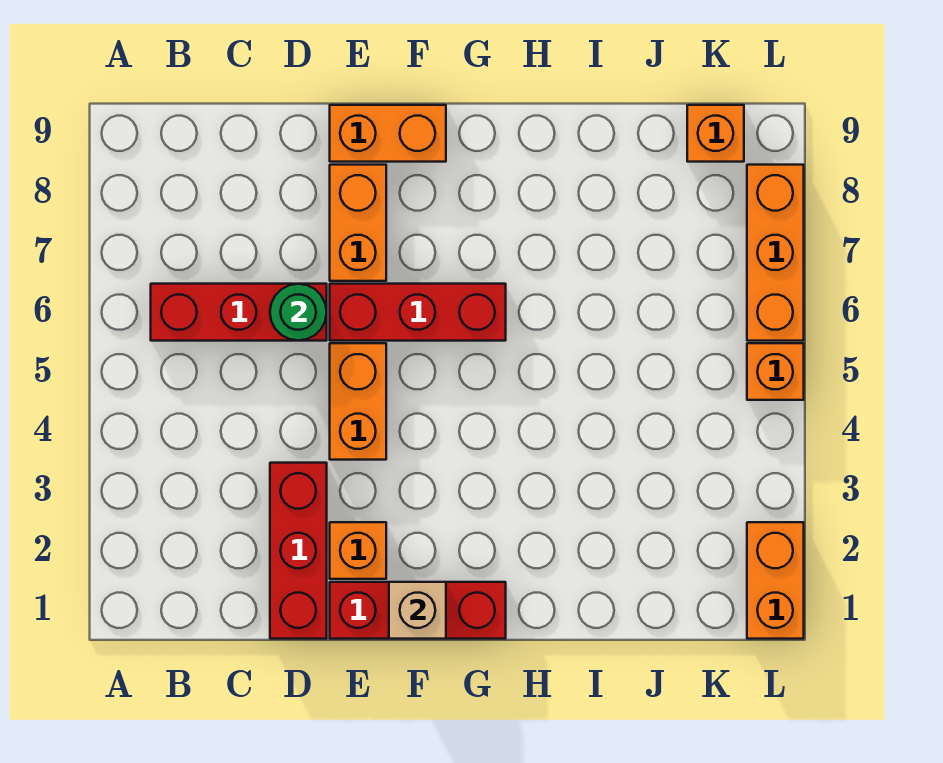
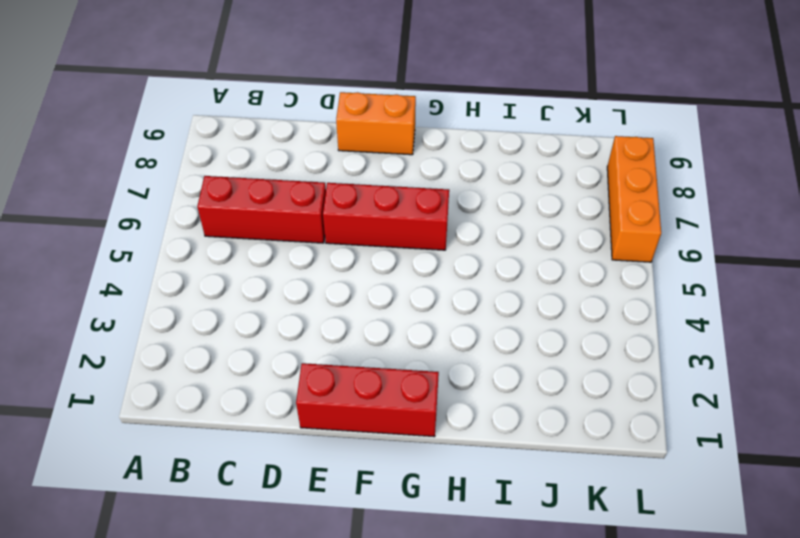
none -> red brick D1:D3 level 1
none -> orange brick E2 level 1
none -> orange brick E4:E5 level 1

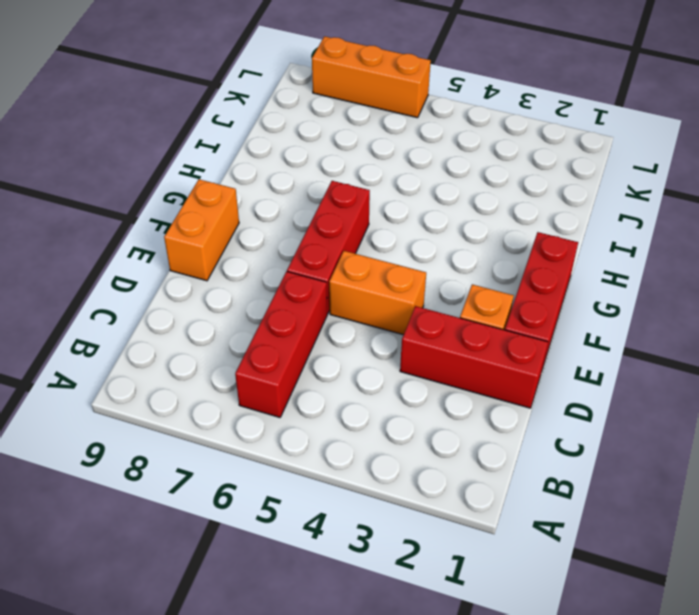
none -> orange brick E7:E8 level 1
none -> orange brick K9 level 1
none -> orange brick L1:L2 level 1

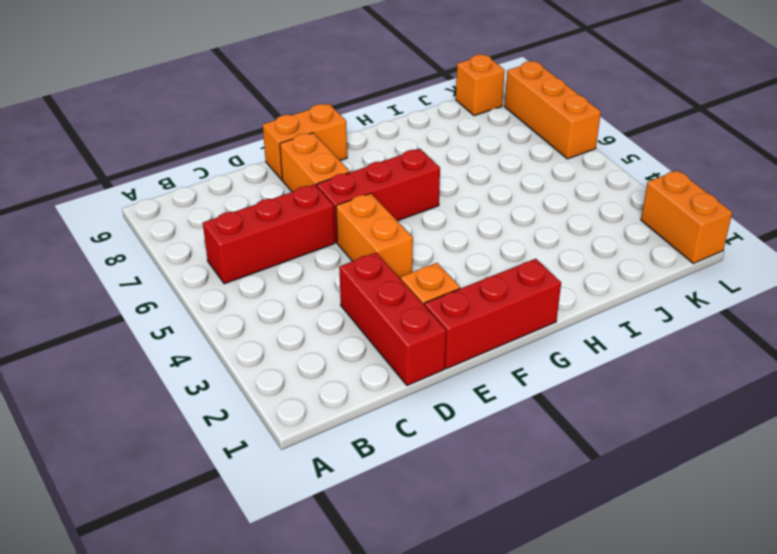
none -> orange brick L5 level 1
none -> green round brick D6 level 2
none -> tan brick F1 level 2

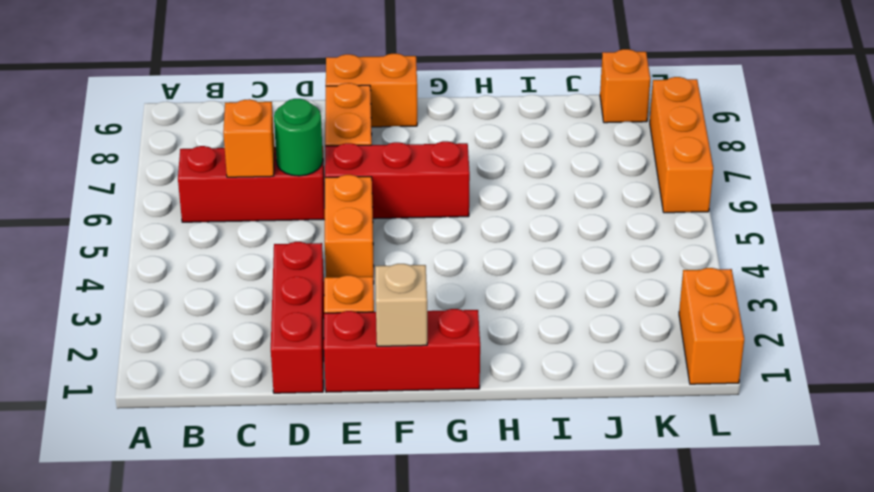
orange brick C6 level 2 -> orange brick L5 level 1

